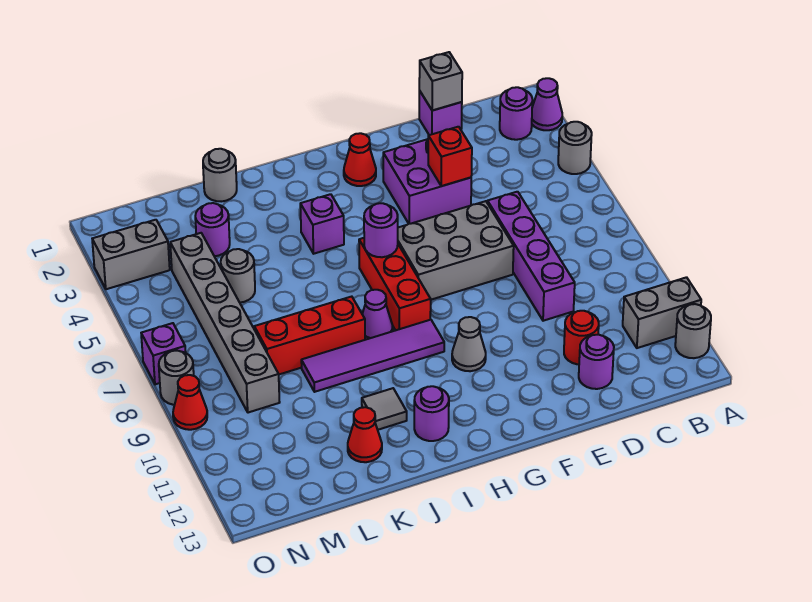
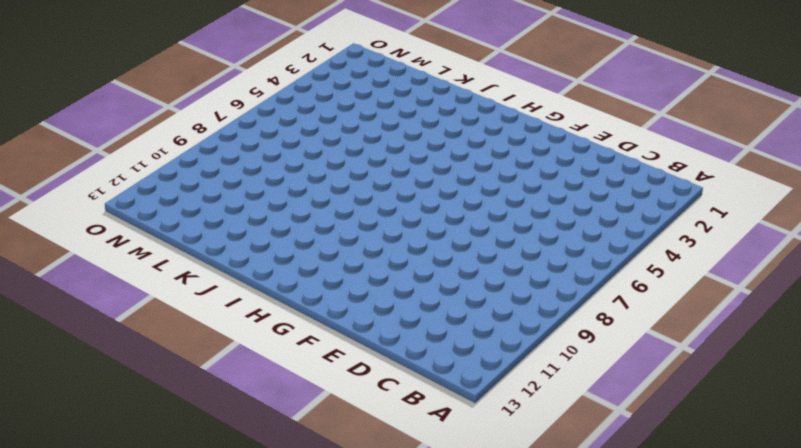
none -> purple cone A2 level 1
none -> grey round brick A4 level 1
none -> grey brick A11:B11 level 1
none -> grey round brick A12 level 1

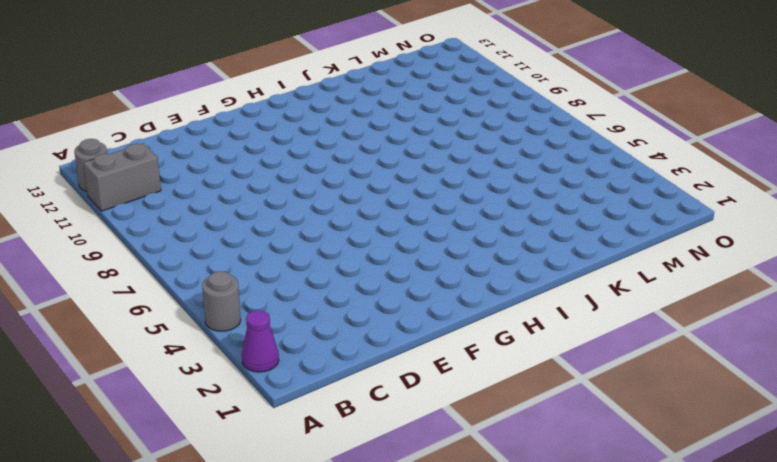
none -> purple round brick B2 level 1
none -> purple brick D1 level 1
none -> purple brick D6:D9 level 1
none -> red round brick D11 level 1

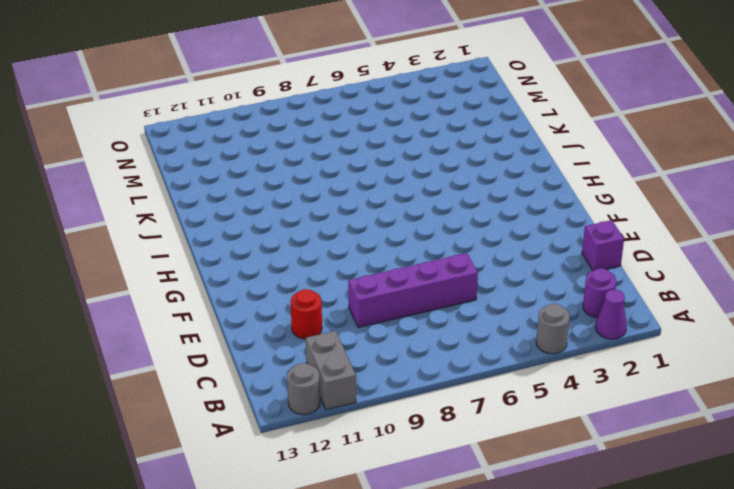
none -> purple round brick D12 level 1
none -> purple brick E3:F4 level 1
none -> grey brick E6:G7 level 1
none -> red cone G2 level 1

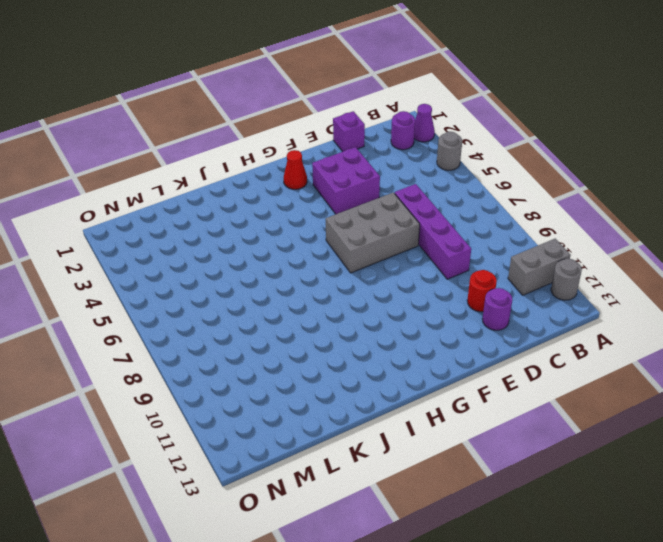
none -> grey cone G10 level 1
none -> red brick H6:H8 level 1
none -> purple tile H9:K9 level 1
none -> purple brick I4 level 1

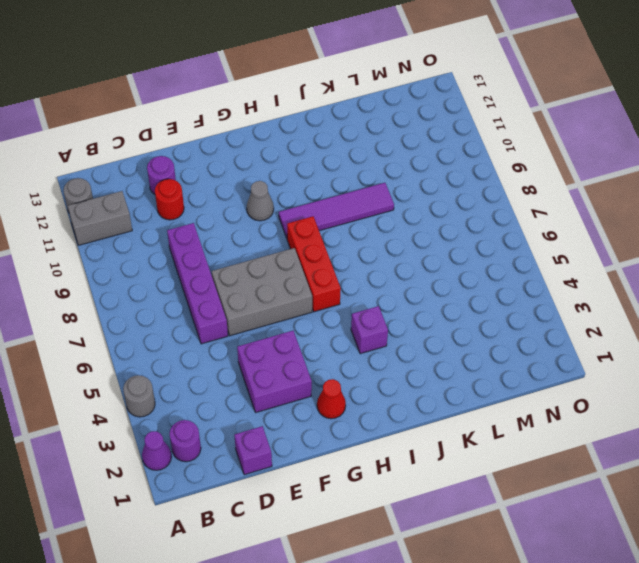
none -> purple cone I8 level 1
none -> purple round brick I12 level 1
none -> red brick J8:L8 level 1
none -> grey tile J11 level 1

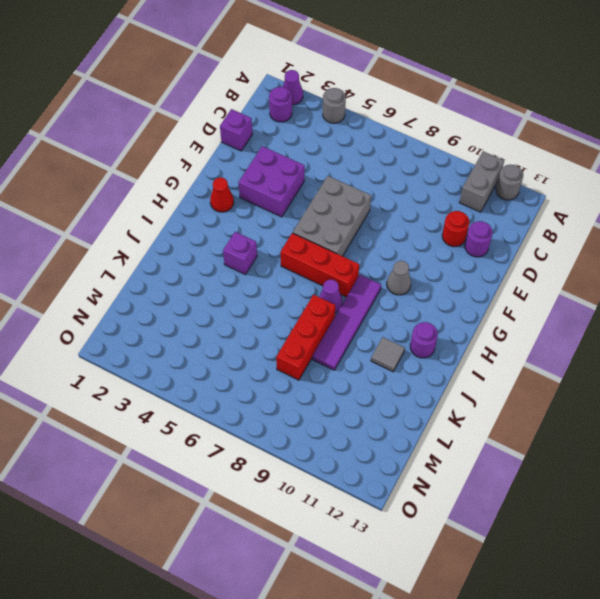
none -> purple brick D6:D9 level 1
none -> grey round brick K1 level 1
none -> red cone K12 level 1
none -> purple round brick L3 level 1

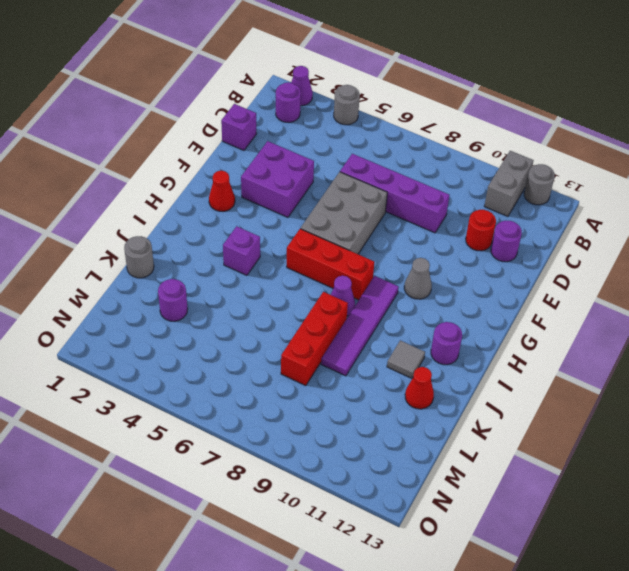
none -> grey round brick L5 level 1
none -> grey brick M4:M9 level 1
none -> grey brick N3:O3 level 1
none -> purple brick O7 level 1

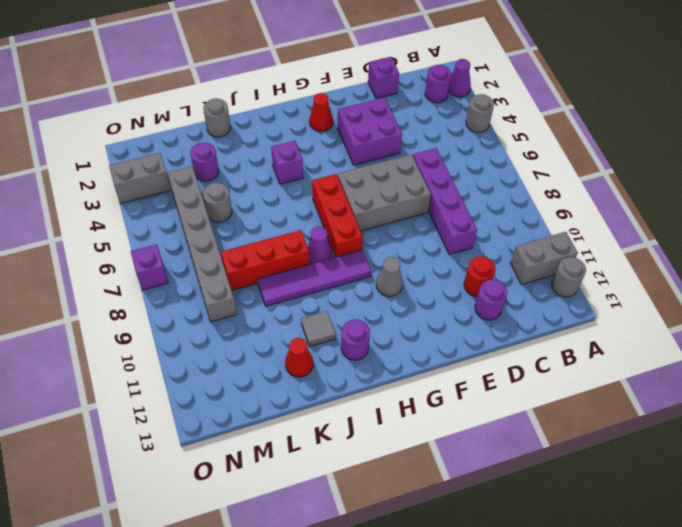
none -> grey round brick O8 level 1
none -> red cone O9 level 1
none -> grey brick D1 level 2
none -> red brick E4 level 2

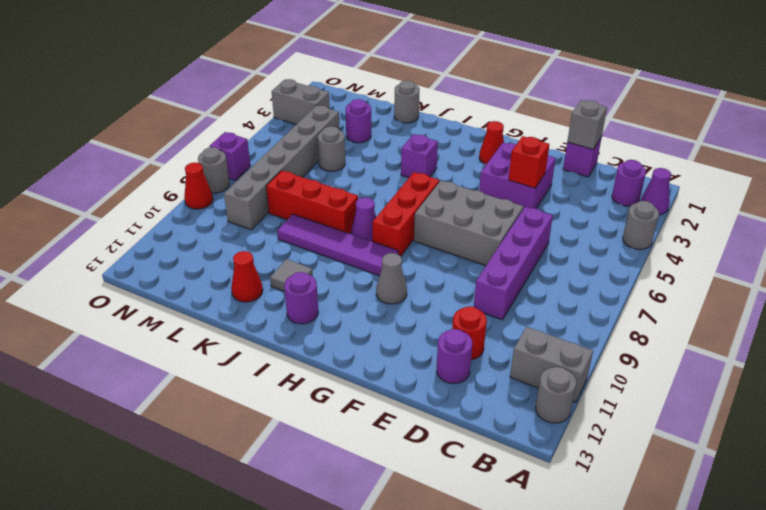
none -> purple round brick H6 level 2

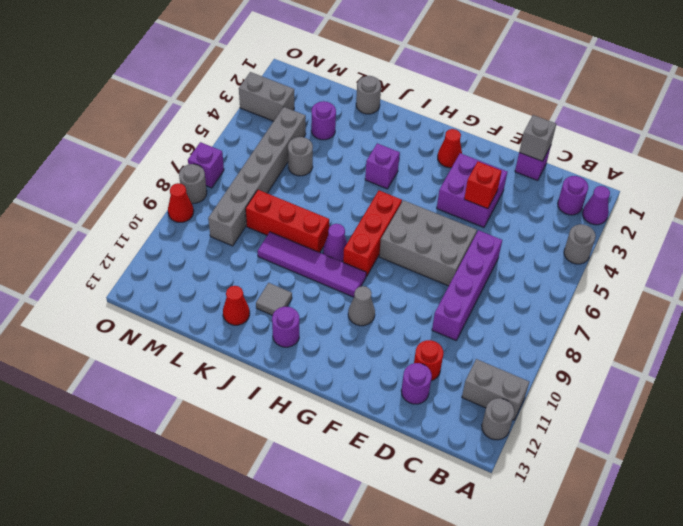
none -> purple round brick H6 level 2

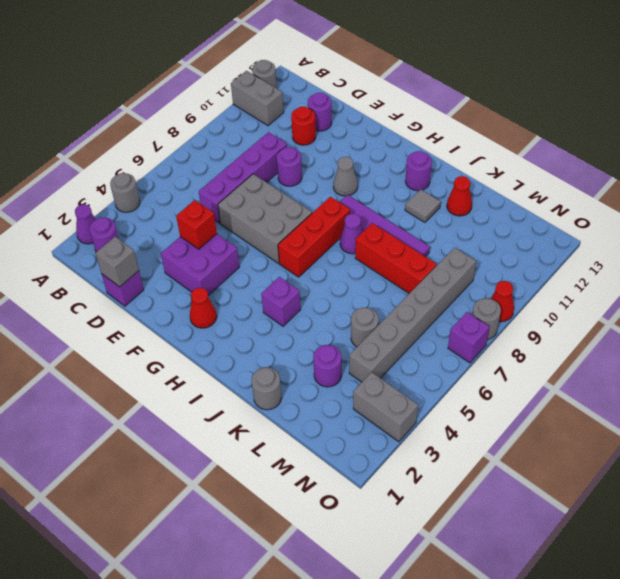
purple round brick E9 level 1 -> purple round brick H6 level 2

